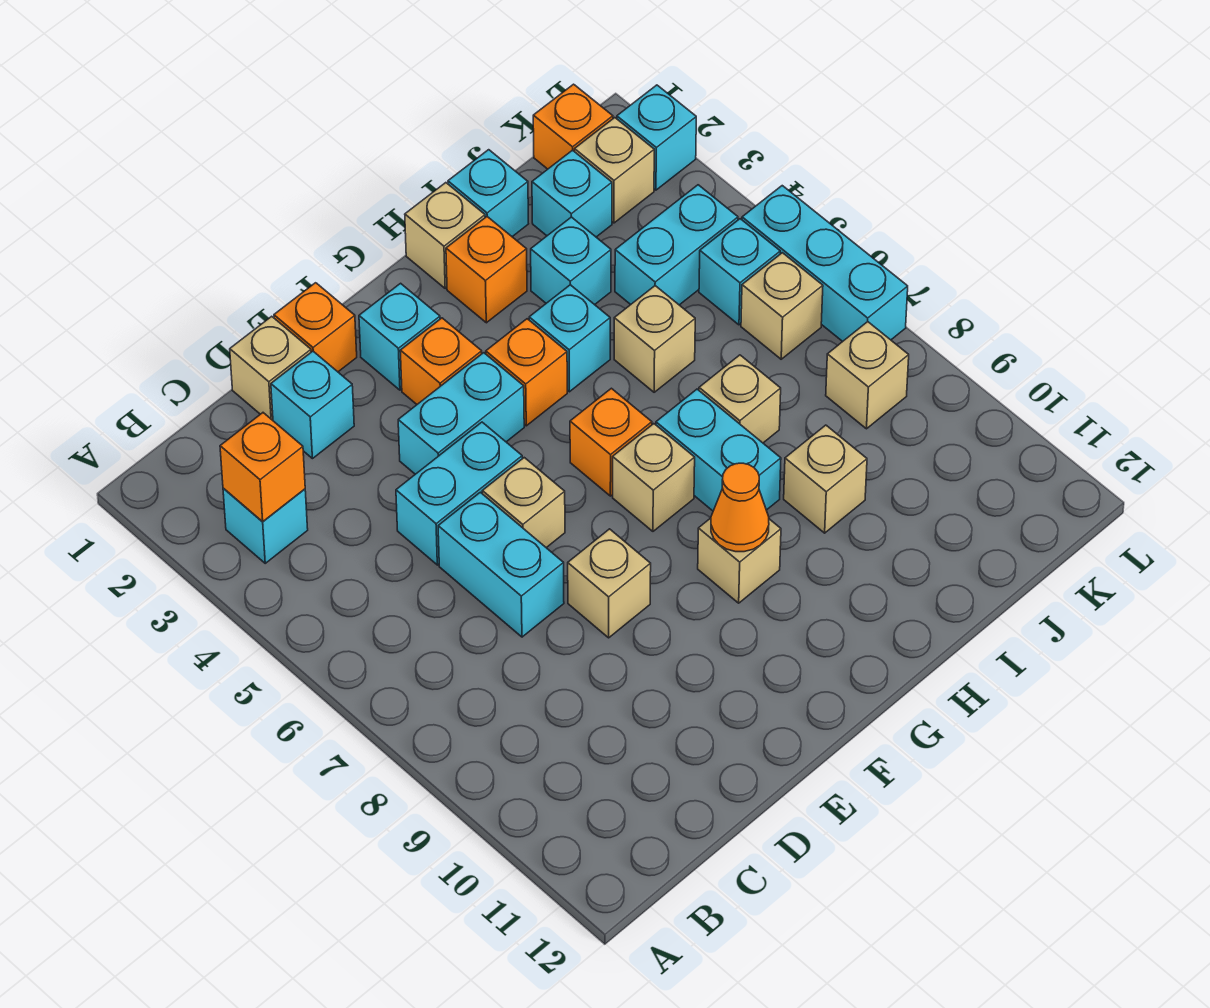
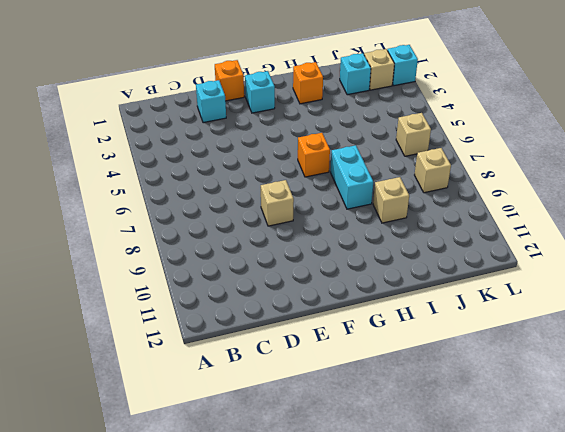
none -> cyan brick B3 level 1
none -> tan brick D1 level 1
none -> cyan brick D5:E5 level 1
none -> cyan brick D6:D7 level 1

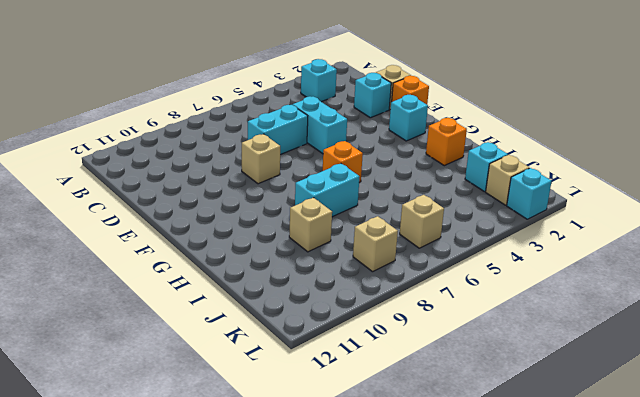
none -> cyan brick E4:F4 level 1
none -> tan brick E6 level 1
none -> orange brick F3 level 1
none -> orange brick G4 level 1

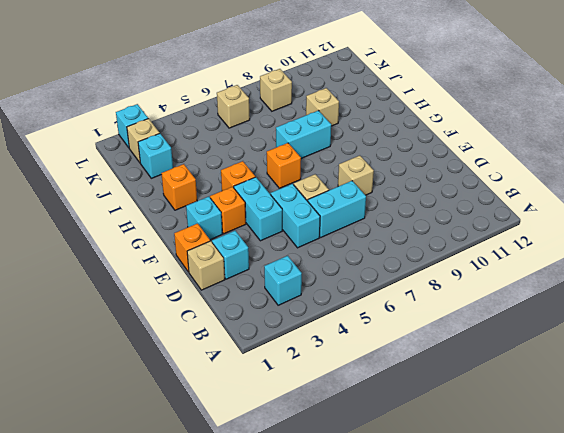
none -> tan brick G7 level 1
none -> tan brick G9 level 1
none -> tan brick H1 level 1
none -> cyan brick H4 level 1

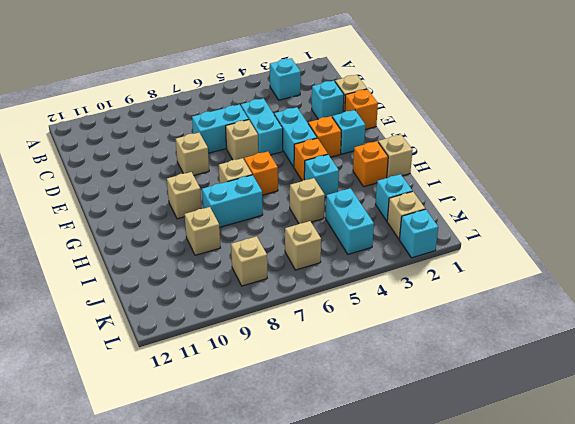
none -> cyan brick I1 level 1
none -> cyan brick I3 level 1
none -> tan brick I7 level 1
none -> orange brick K1 level 1

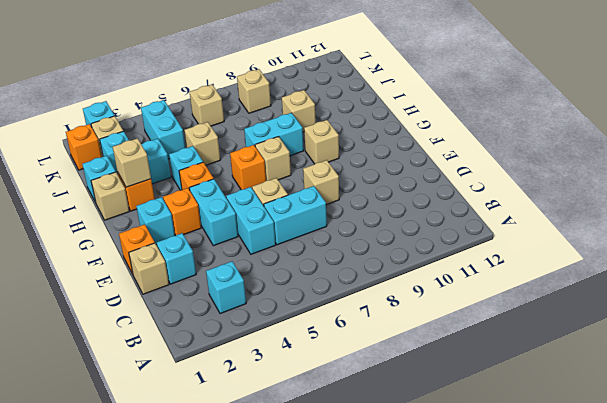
tan brick H2 level 2 -> tan brick I7 level 1
none -> cyan brick K5 level 1
none -> cyan brick L5:L7 level 1
none -> orange brick B3 level 2
none -> orange cone G9 level 2

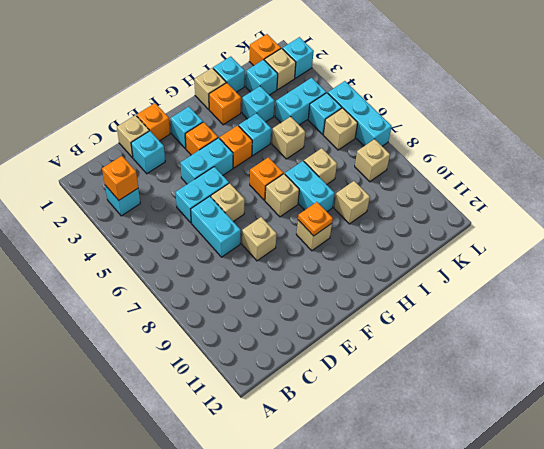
orange plate G9 level 2 -> orange cone G9 level 2

